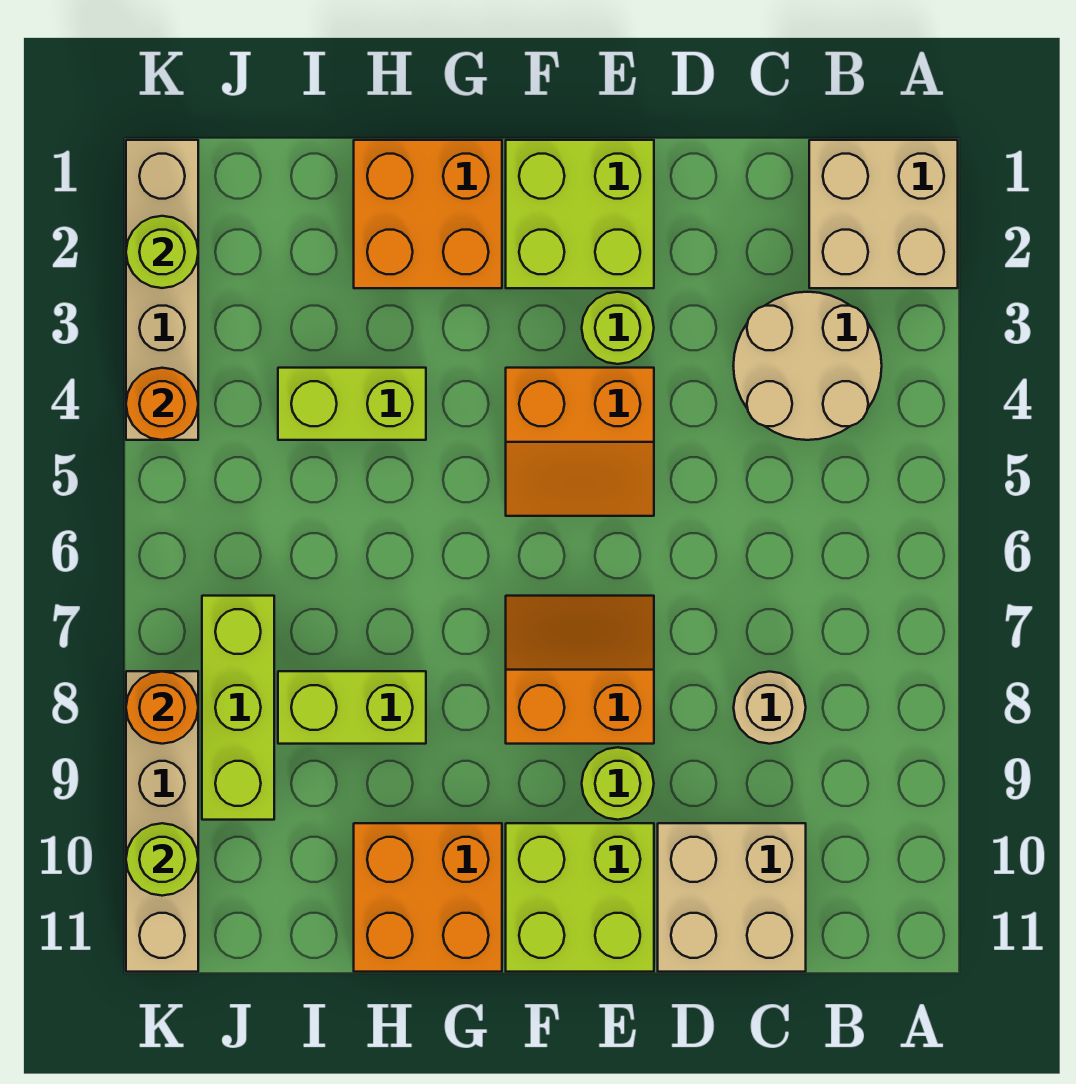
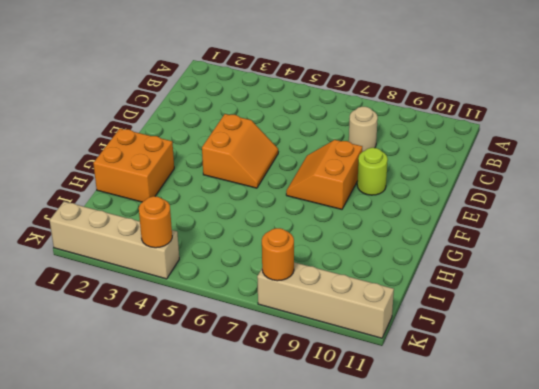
none -> tan brick A1:B2 level 1
none -> tan round brick B3:C4 level 1
none -> tan brick C10:D11 level 1

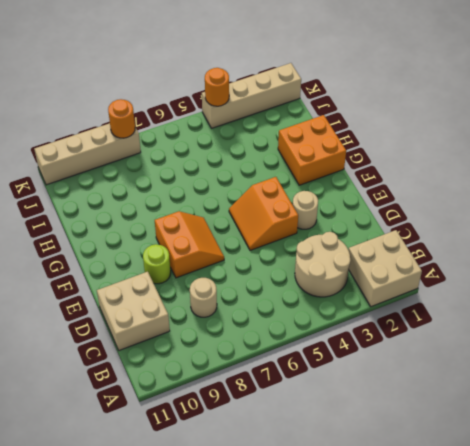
tan round brick E3 level 1 -> lime round brick E3 level 1
none -> lime brick E1:F2 level 1
none -> lime brick E10:F11 level 1
none -> orange brick G10:H11 level 1

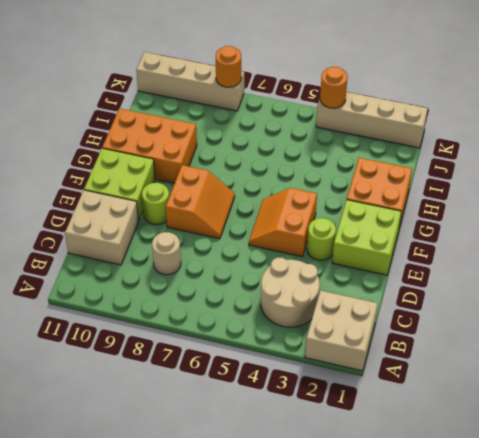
orange brick G9:H11 level 1 -> orange brick G10:H11 level 1
none -> lime brick H4:I4 level 1
none -> lime brick H8:I8 level 1
none -> lime brick J7:J9 level 1

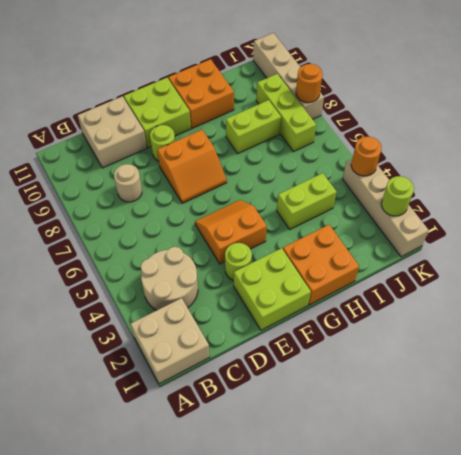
none -> lime round brick K10 level 2

